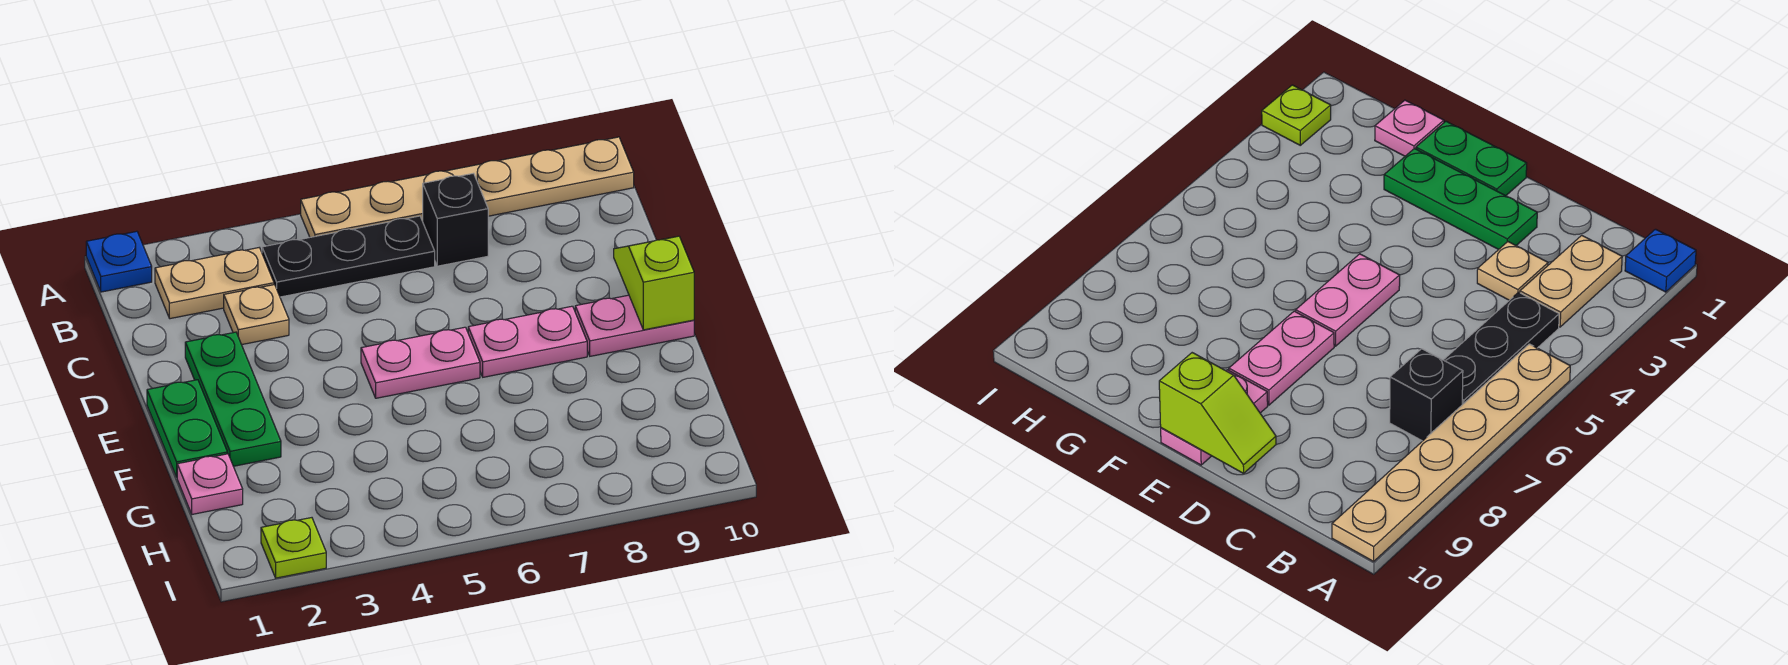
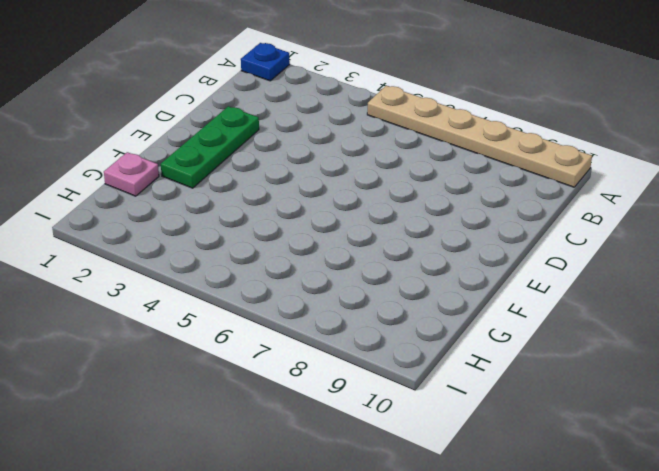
none -> tan plate B2:B3 level 1
none -> black plate B4:B6 level 1
none -> black brick B7 level 1

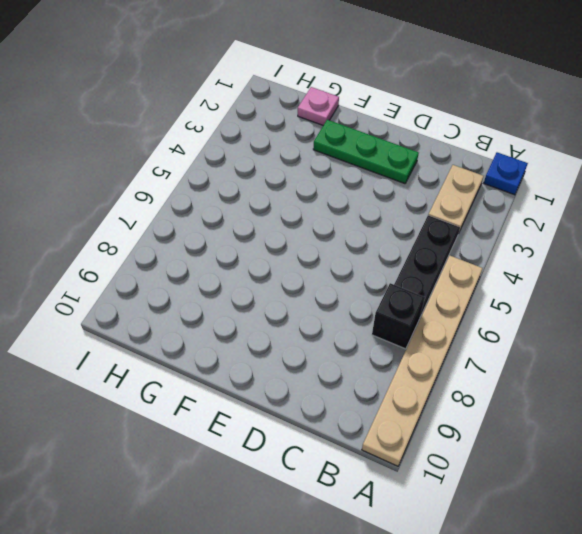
none -> tan plate C3 level 1
none -> green plate E1:F1 level 1
none -> pink plate E5:E6 level 1

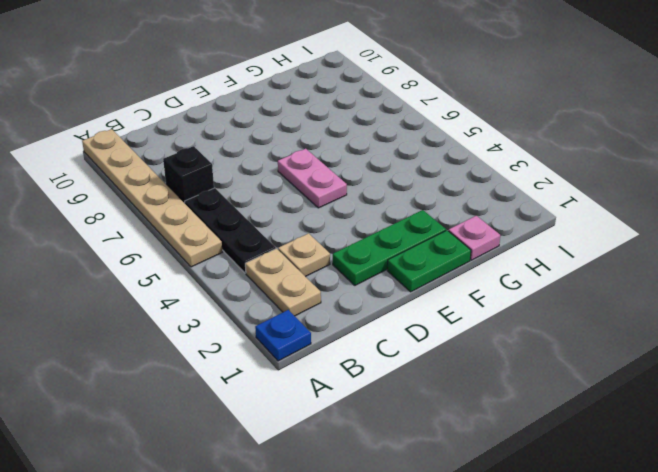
none -> pink plate E7:E8 level 1
none -> pink plate E9:E10 level 1
none -> lime plate I2 level 1

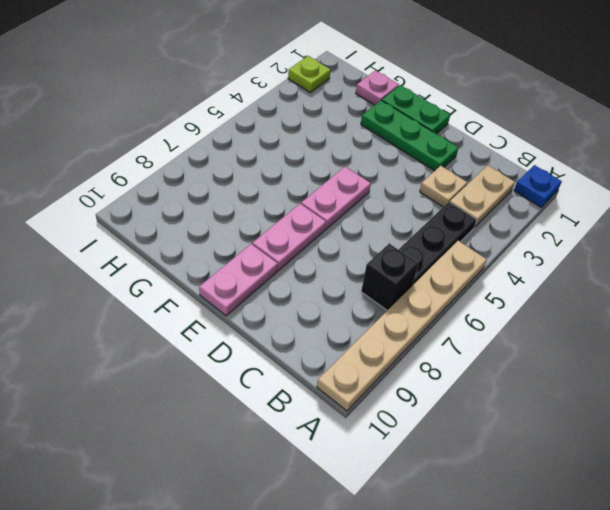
none -> lime slope D10:E10 level 2 top E

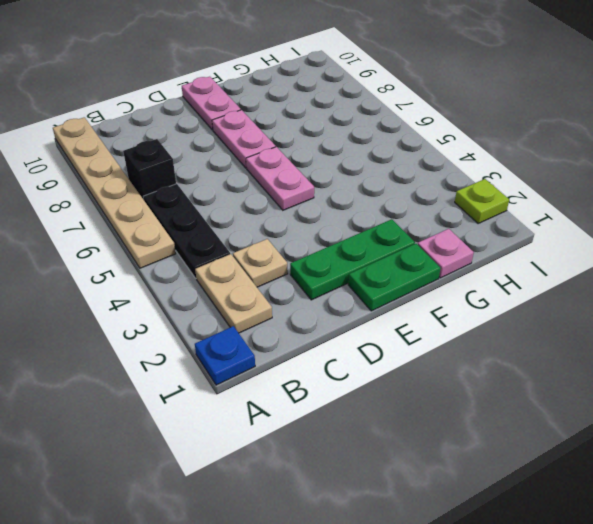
none -> lime slope D10:E10 level 2 top E

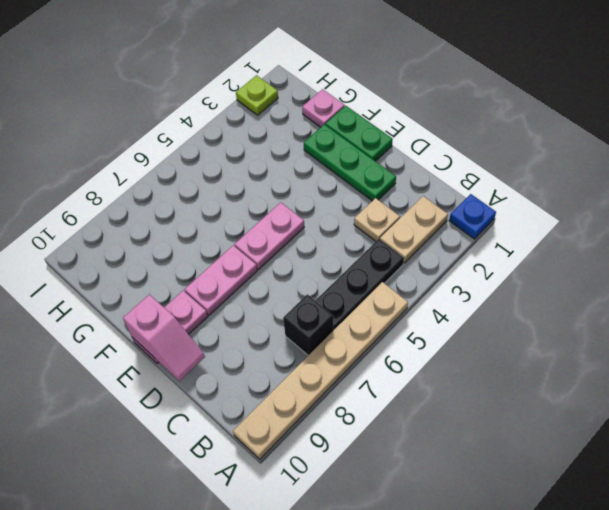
pink slope D10:E10 level 2 top E -> lime slope D10:E10 level 2 top E

